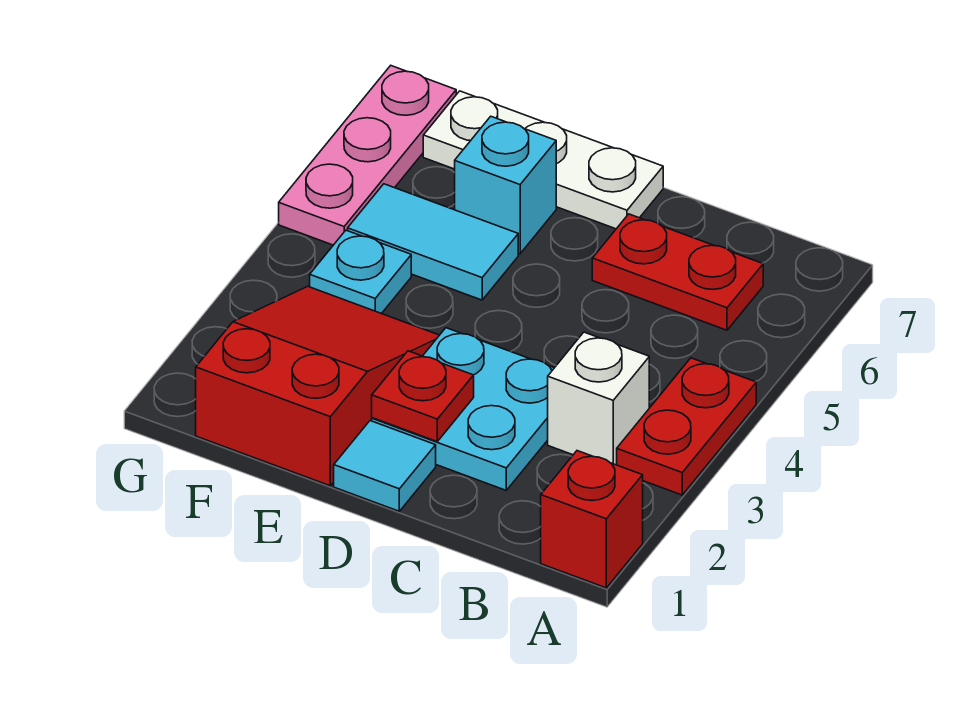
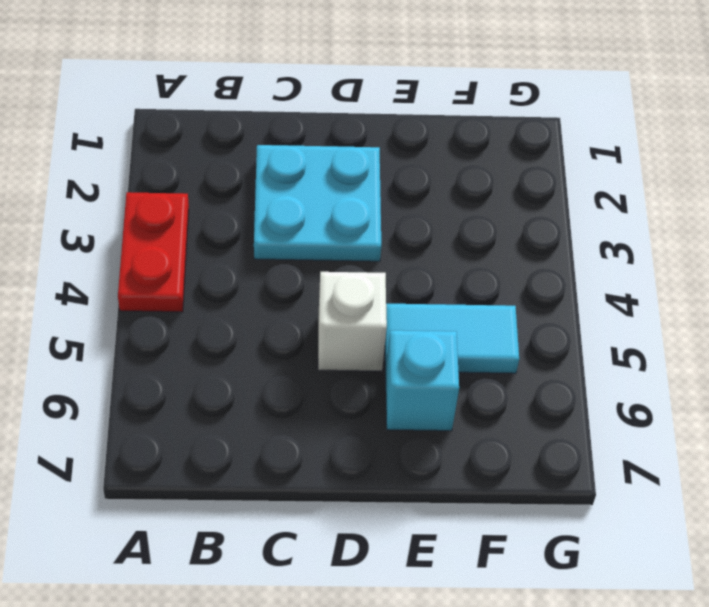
white brick D5 level 1 -> white brick B3 level 1
none -> red brick A1 level 1
none -> red plate B6:C6 level 1
none -> cyan tile D1 level 1

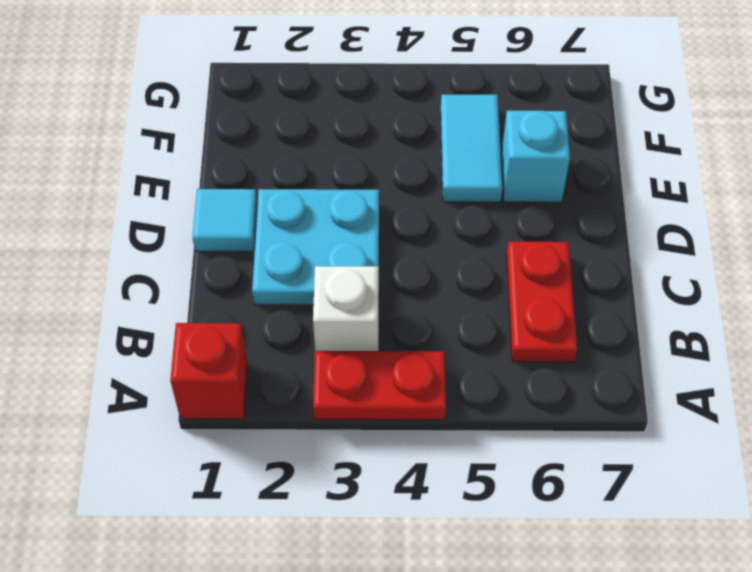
none -> white plate D7:F7 level 1
none -> red slope E1:F3 level 1 top 1
none -> cyan plate F4 level 1

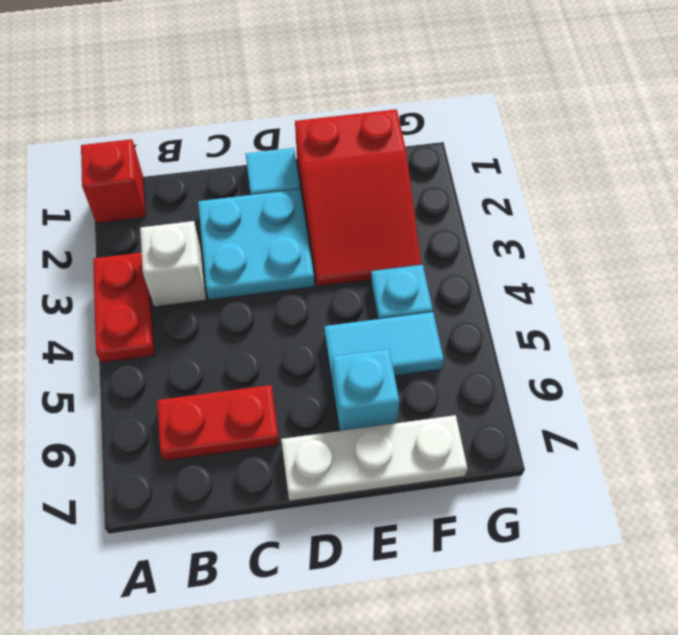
none -> pink plate G5:G7 level 1
none -> red plate D2 level 2

